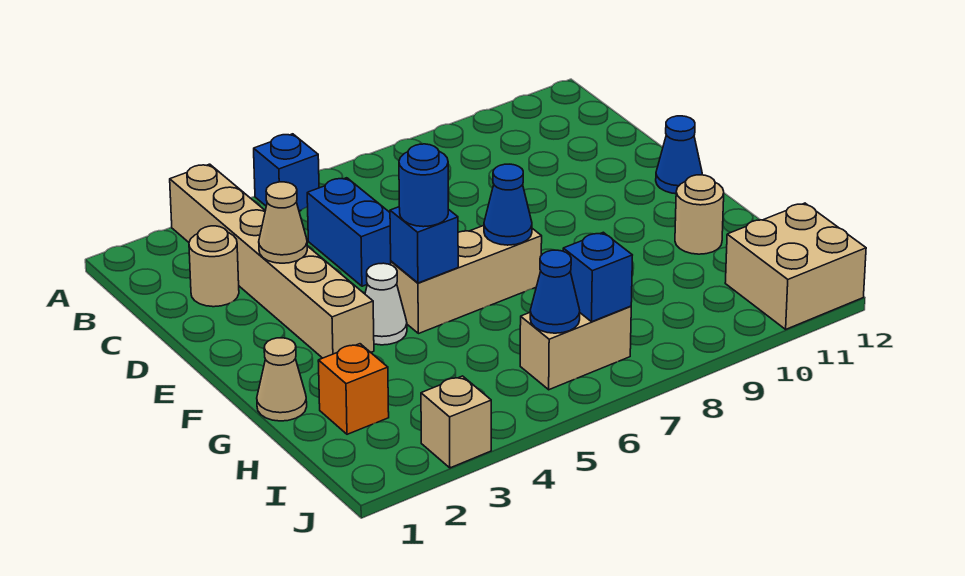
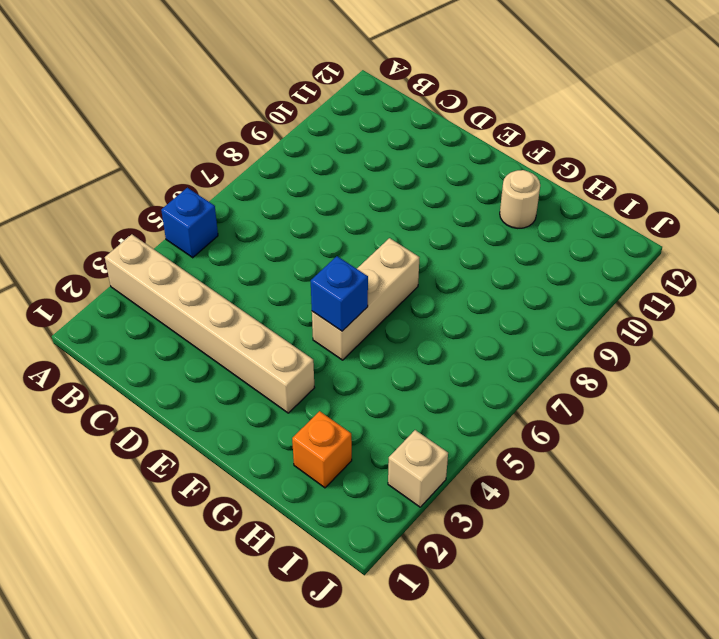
none -> tan round brick C2 level 1
none -> blue brick C5:D5 level 1
none -> blue cone E12 level 1

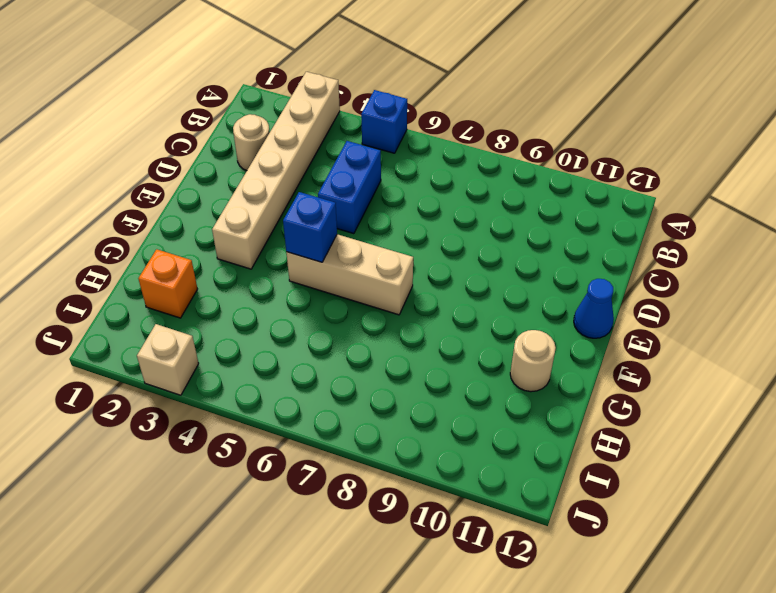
none -> white cone F4 level 1
none -> tan cone G1 level 1
none -> tan brick I6:I7 level 1

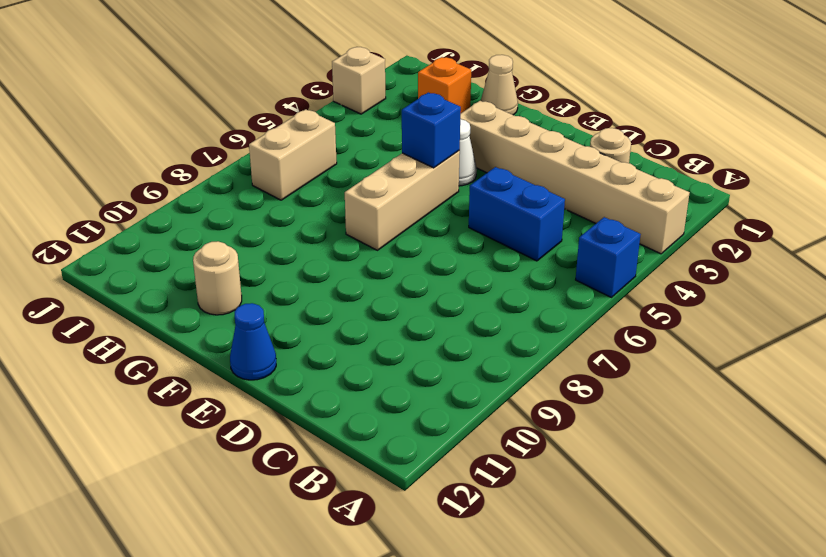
none -> tan brick I11:J12 level 1
none -> tan cone D3 level 2
none -> blue cone F7 level 2

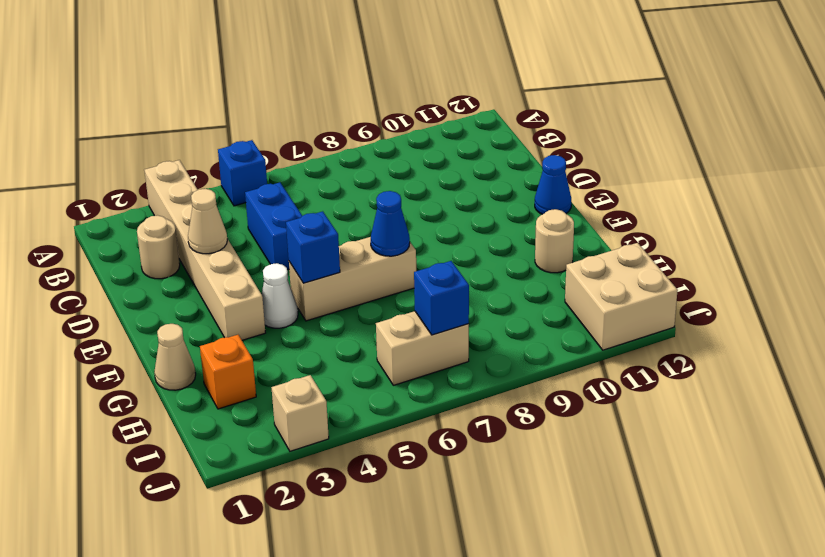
none -> blue cone I6 level 2
none -> blue round brick F5 level 3

